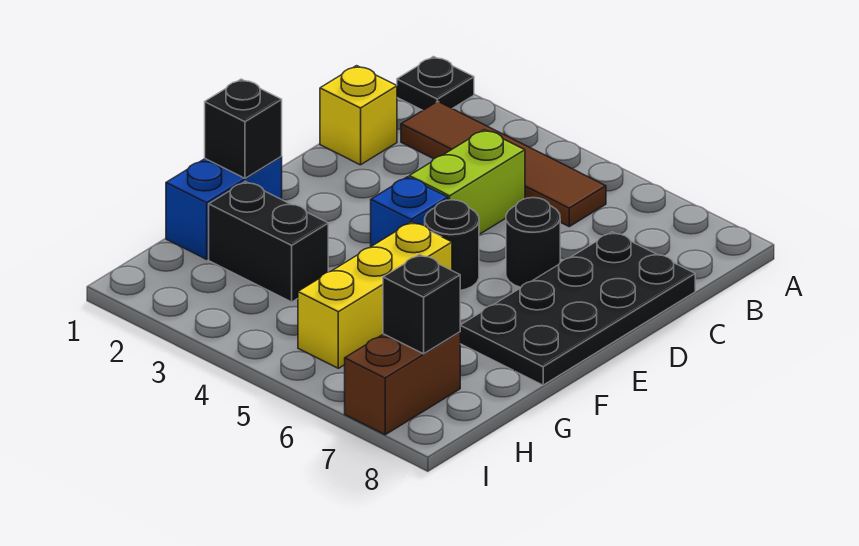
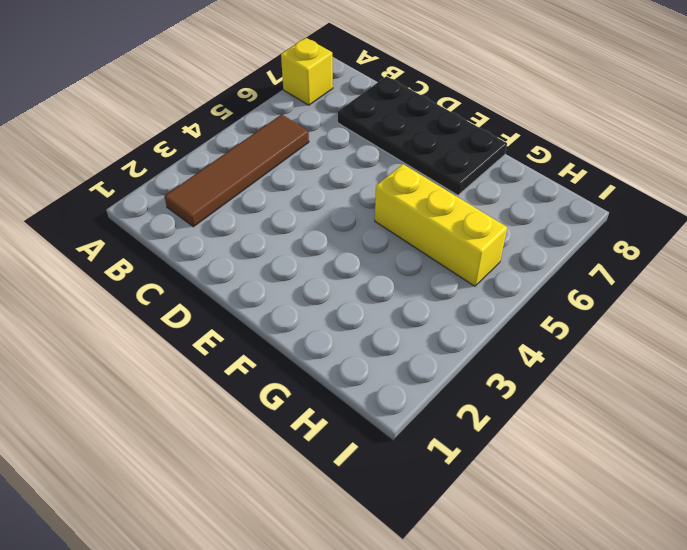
yellow brick A7 level 1 -> yellow brick C1 level 1
none -> black plate A1 level 1
none -> lime brick C4:D4 level 1
none -> black round brick D6 level 1

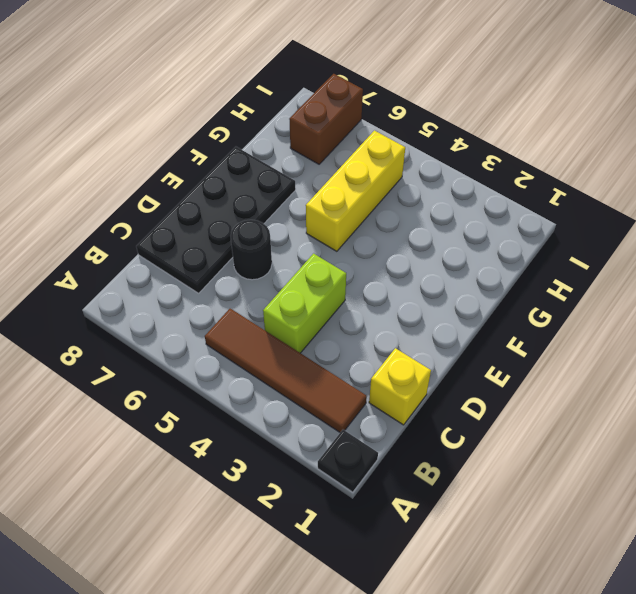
none -> blue brick E4 level 1
none -> black round brick E5 level 1
none -> blue brick F1:G1 level 1

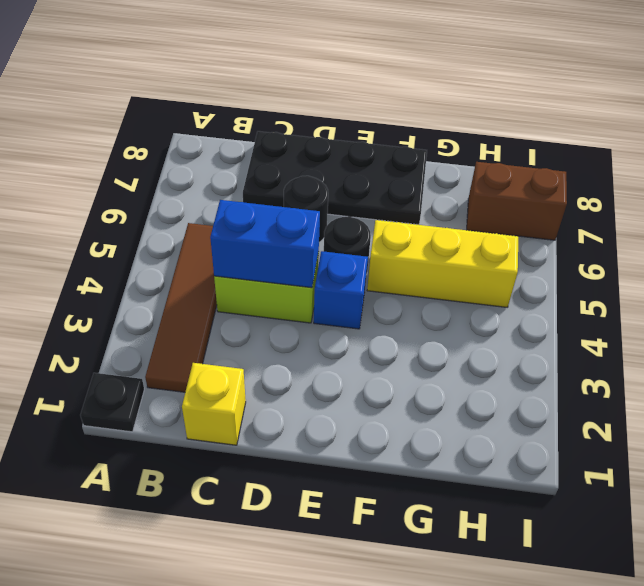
blue brick C4:D4 level 2 -> blue brick F1:G1 level 1
none -> black brick G2:G3 level 1
none -> black brick F1 level 2
none -> black brick H7 level 2

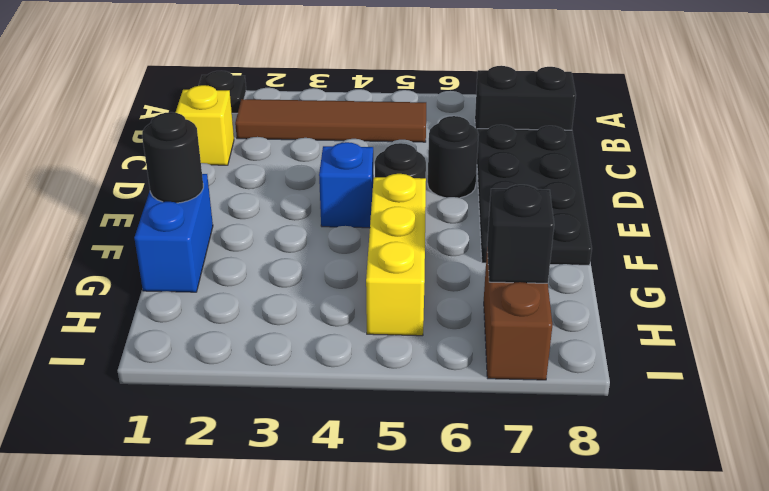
black brick B7:B8 level 1 -> black brick G2:G3 level 1
black round brick F1 level 2 -> black brick F1 level 2
none -> lime brick C4:D4 level 1

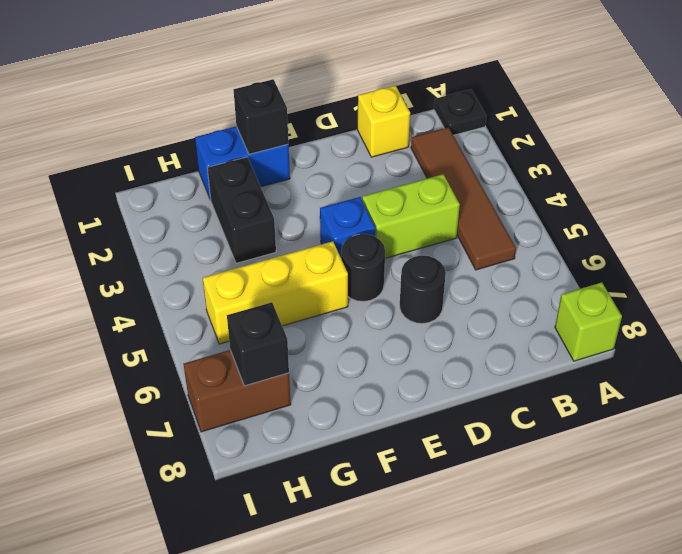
lime brick A8 level 1 -> none
none -> black plate C7:F8 level 1

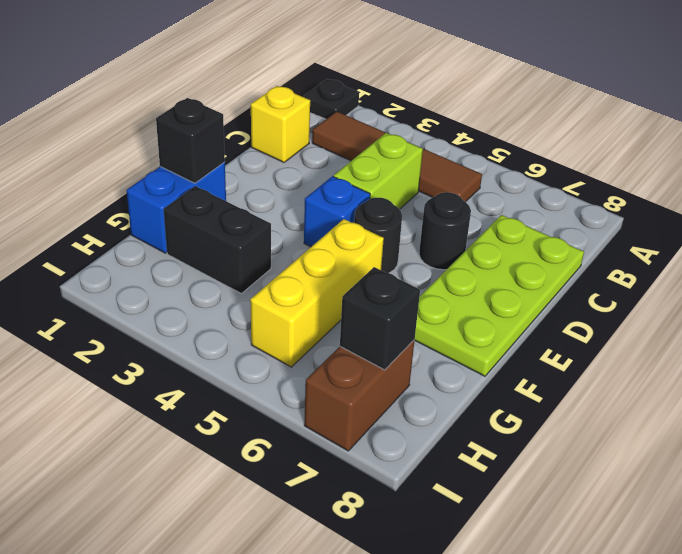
lime plate C7:F8 level 1 -> black plate C7:F8 level 1

